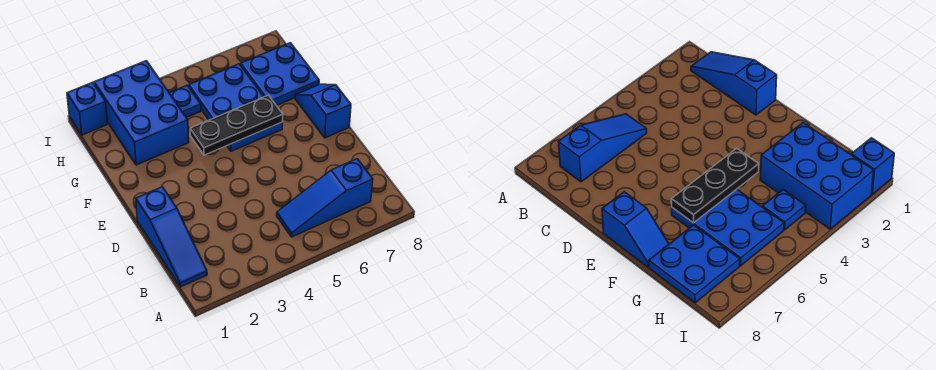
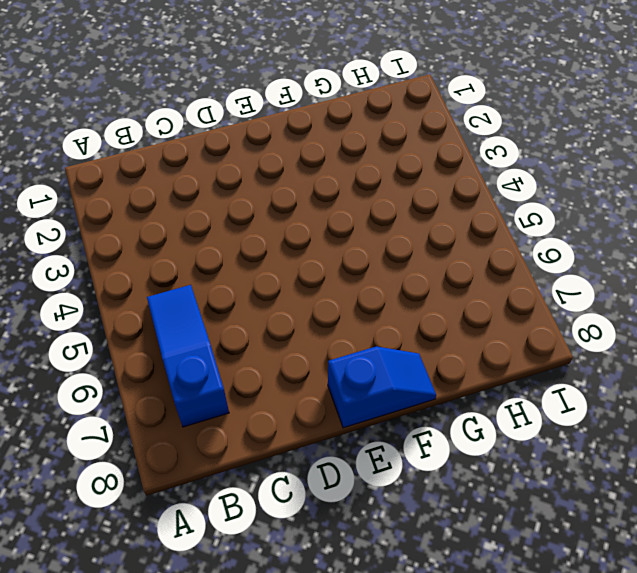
none -> blue slope B1:D1 level 1 top D
none -> blue plate F5:H6 level 1

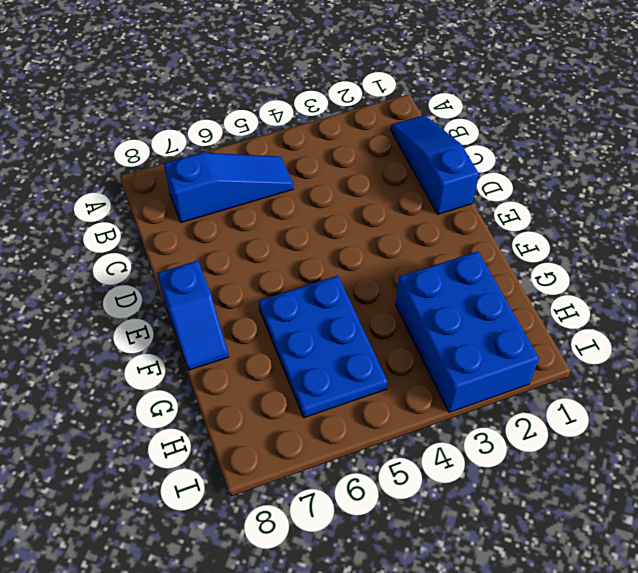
none -> blue plate G7:H8 level 1
none -> blue plate H4 level 1

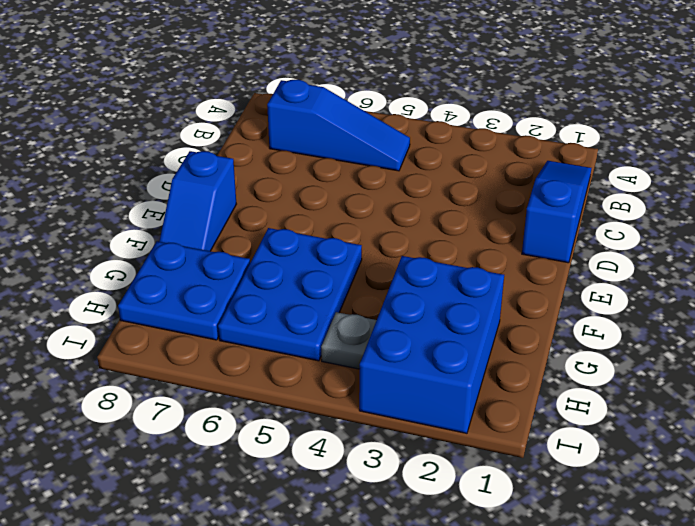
grey plate H4 level 1 -> blue plate H4 level 1
none -> blue brick I1 level 1
none -> black plate F4:F6 level 2

